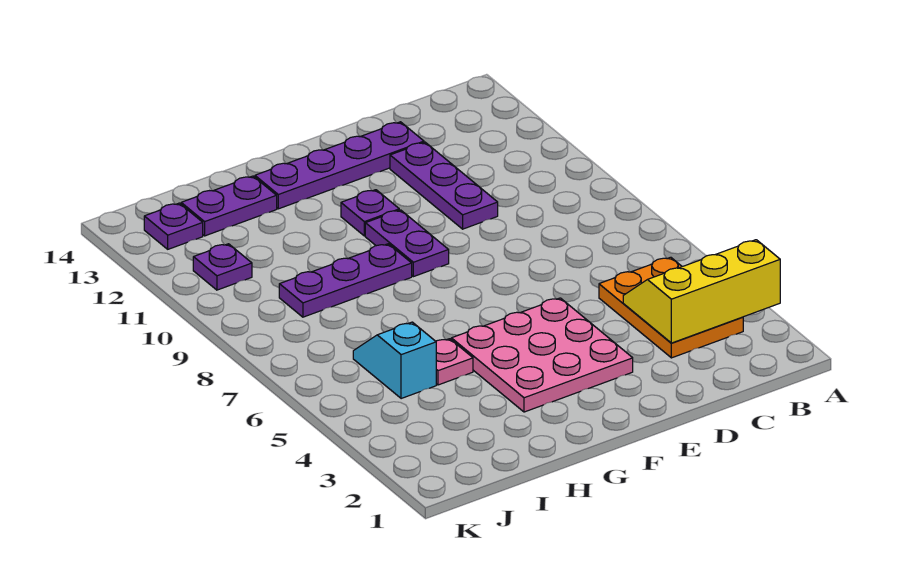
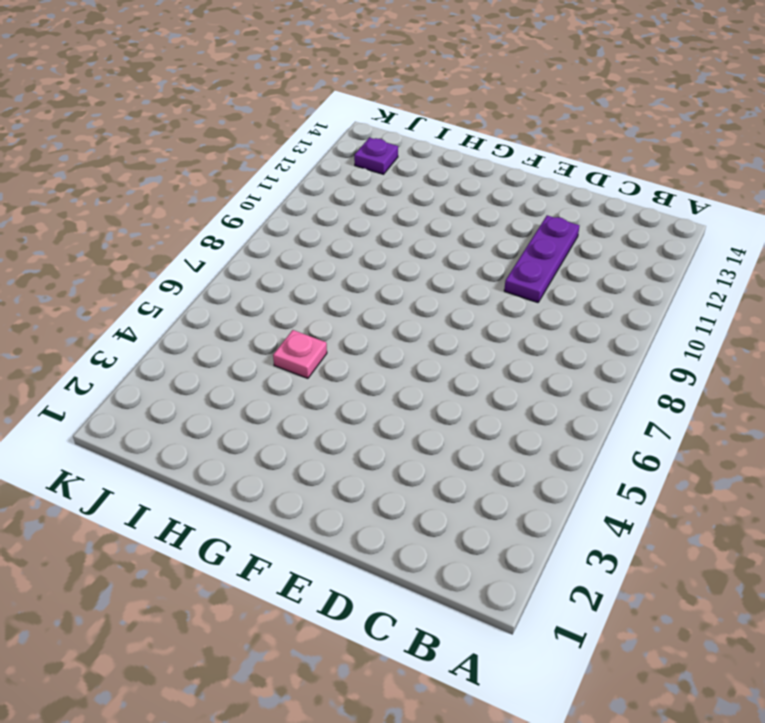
none -> orange plate B3:C5 level 1
none -> purple plate D13:G13 level 1
none -> pink plate E3:G5 level 1

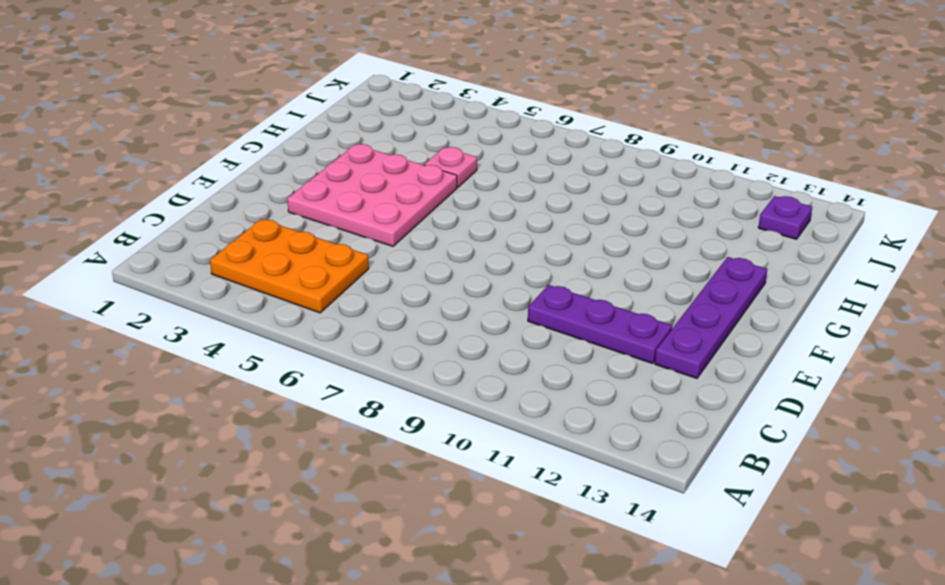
none -> purple plate F9:F10 level 1
none -> purple plate F11 level 1
none -> purple plate G9:I9 level 1

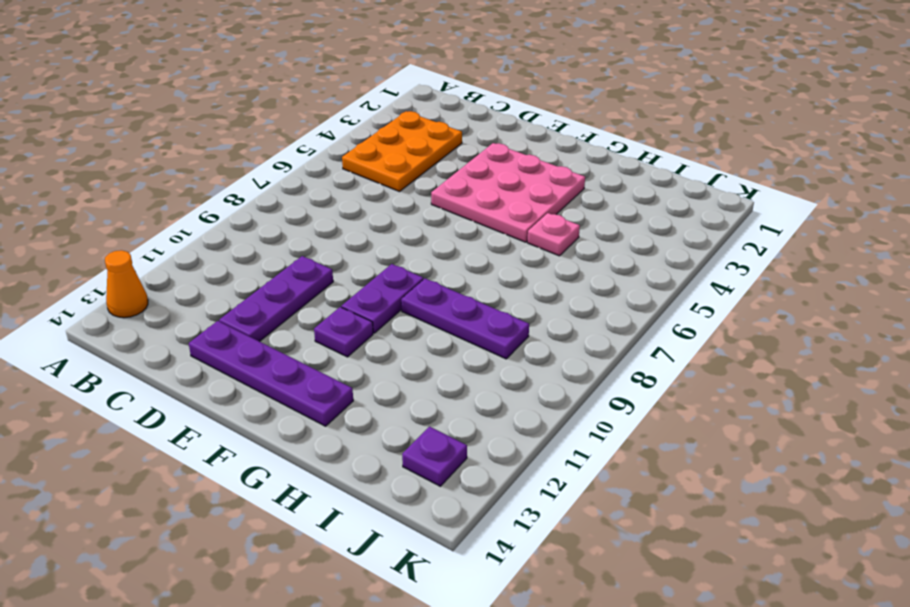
orange cone A13 level 1 -> none
none -> purple plate H13:I13 level 1
none -> cyan slope I5:I6 level 1 top 5
none -> purple plate J11 level 1

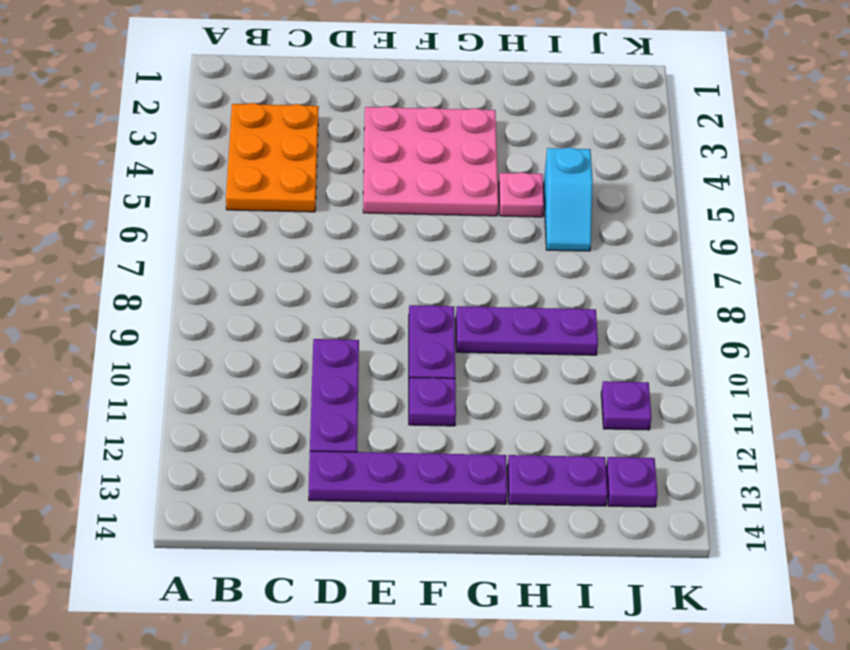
none -> yellow slope A3:C4 level 2 top 3

